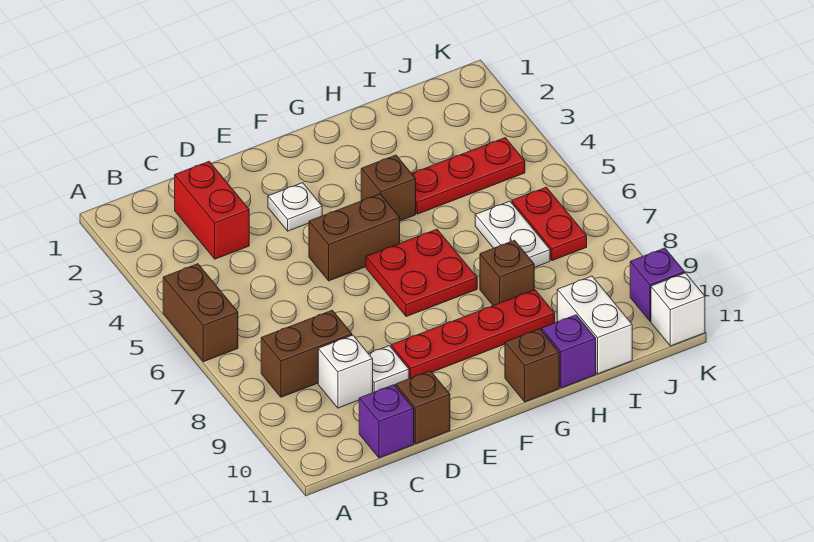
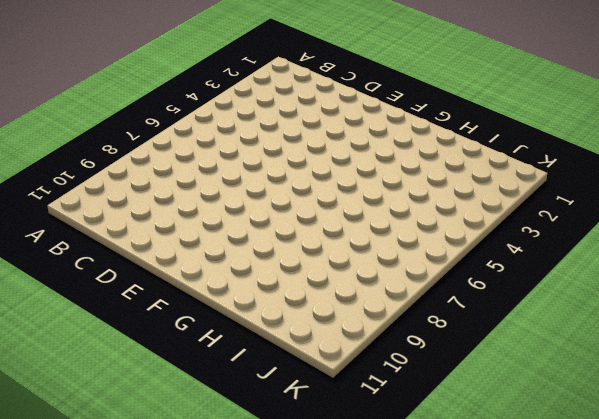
none -> brown brick A5:A6 level 1
none -> brown brick B8:C8 level 1
none -> red brick C2:C3 level 1

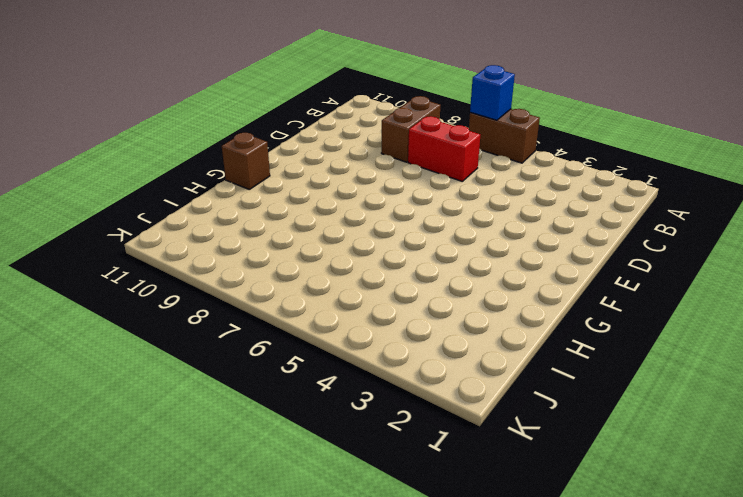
blue brick A6 level 2 -> none
red brick C6:C7 level 1 -> red brick C2:C3 level 1
none -> white brick C9 level 1
none -> purple brick C11 level 1
none -> white plate D9 level 1

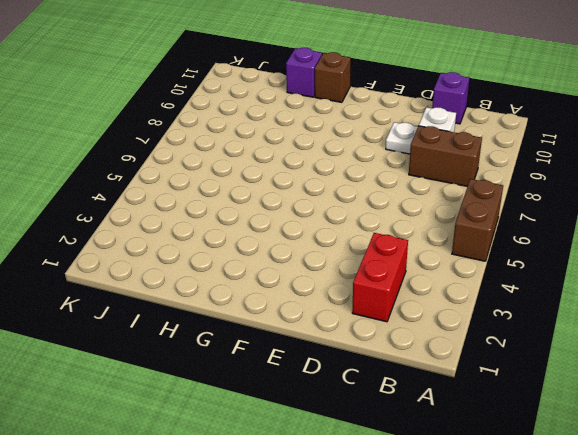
none -> brown brick D11 level 1
none -> white plate E3 level 1
none -> brown brick E5:F5 level 1

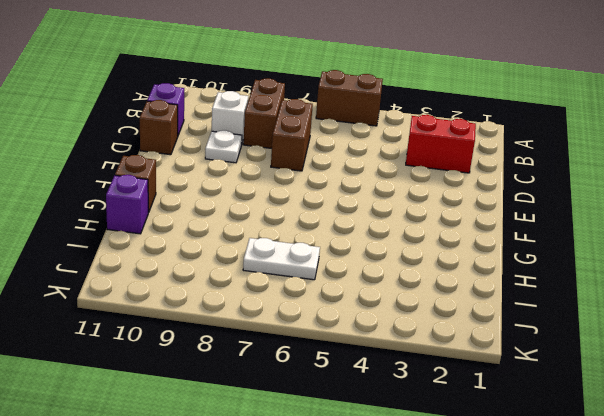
brown brick C7:D7 level 1 -> brown brick E5:F5 level 1
none -> white plate E3 level 1
none -> red plate E9:H9 level 1
none -> red plate F6:G7 level 1

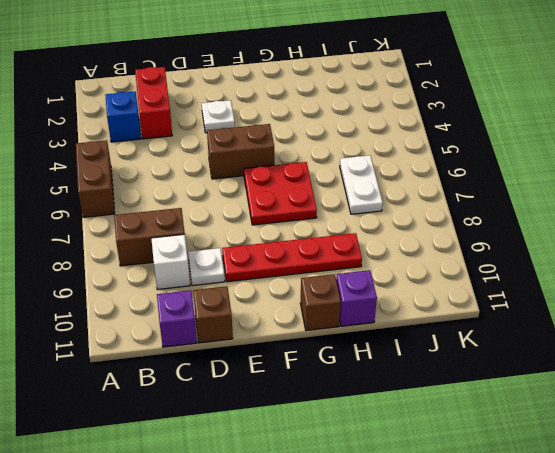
blue brick B3 level 1 -> none
none -> brown brick G4 level 1
none -> red plate H4:J4 level 1
none -> brown brick H8 level 1

